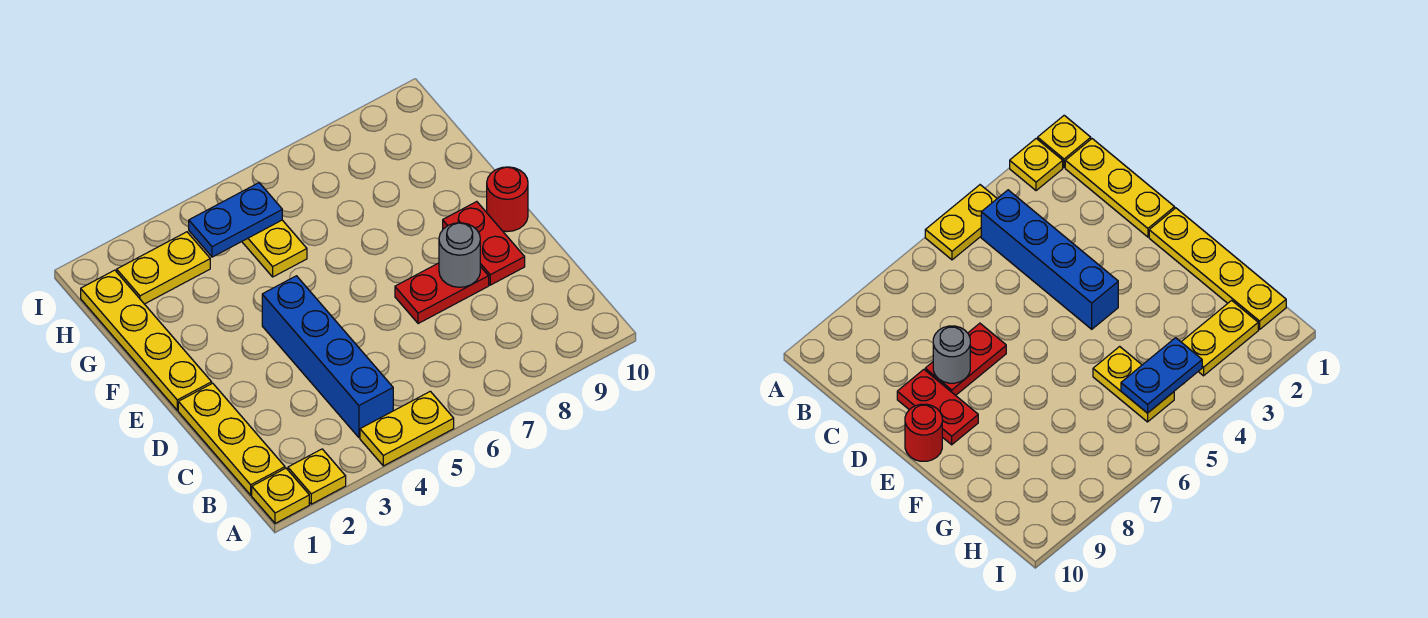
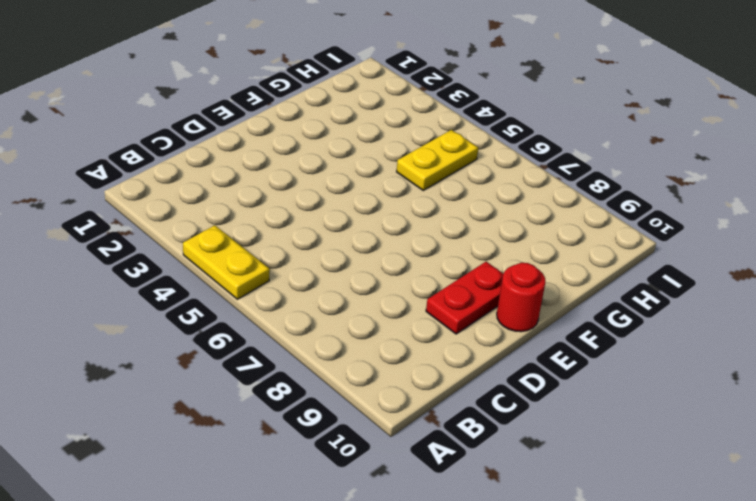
none -> yellow plate A1 level 1
none -> yellow plate A2 level 1
none -> yellow plate B1:D1 level 1

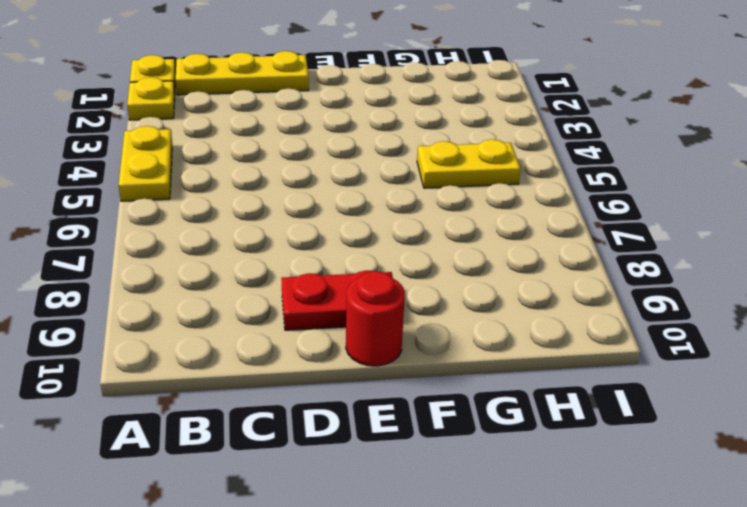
none -> blue brick B4:E4 level 1
none -> red plate D7:D8 level 1
none -> yellow plate E1:H1 level 1

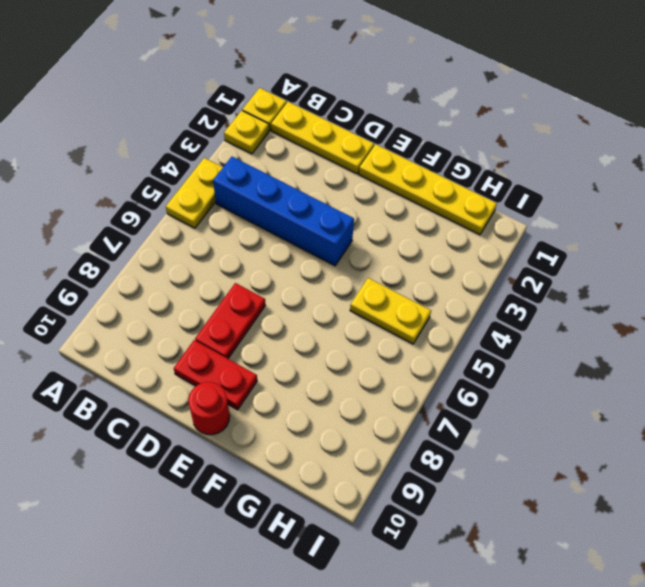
none -> yellow plate H2:H3 level 1
none -> grey round brick D8 level 2
none -> blue plate H4:H5 level 2

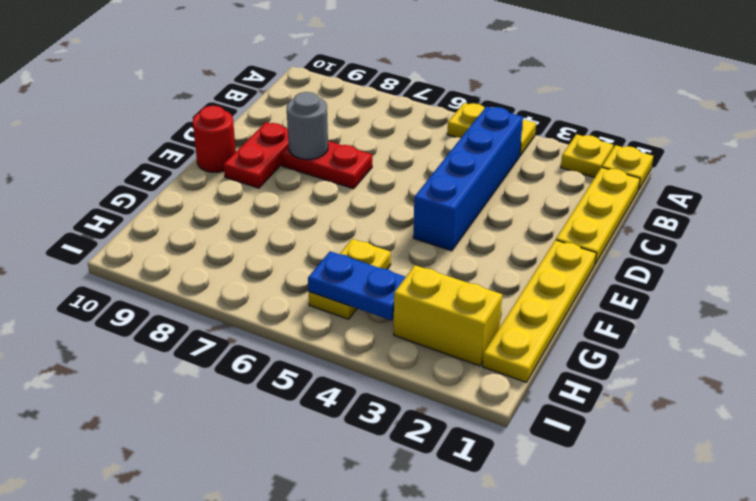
yellow brick H2:H3 level 1 -> yellow plate H2:H3 level 1

